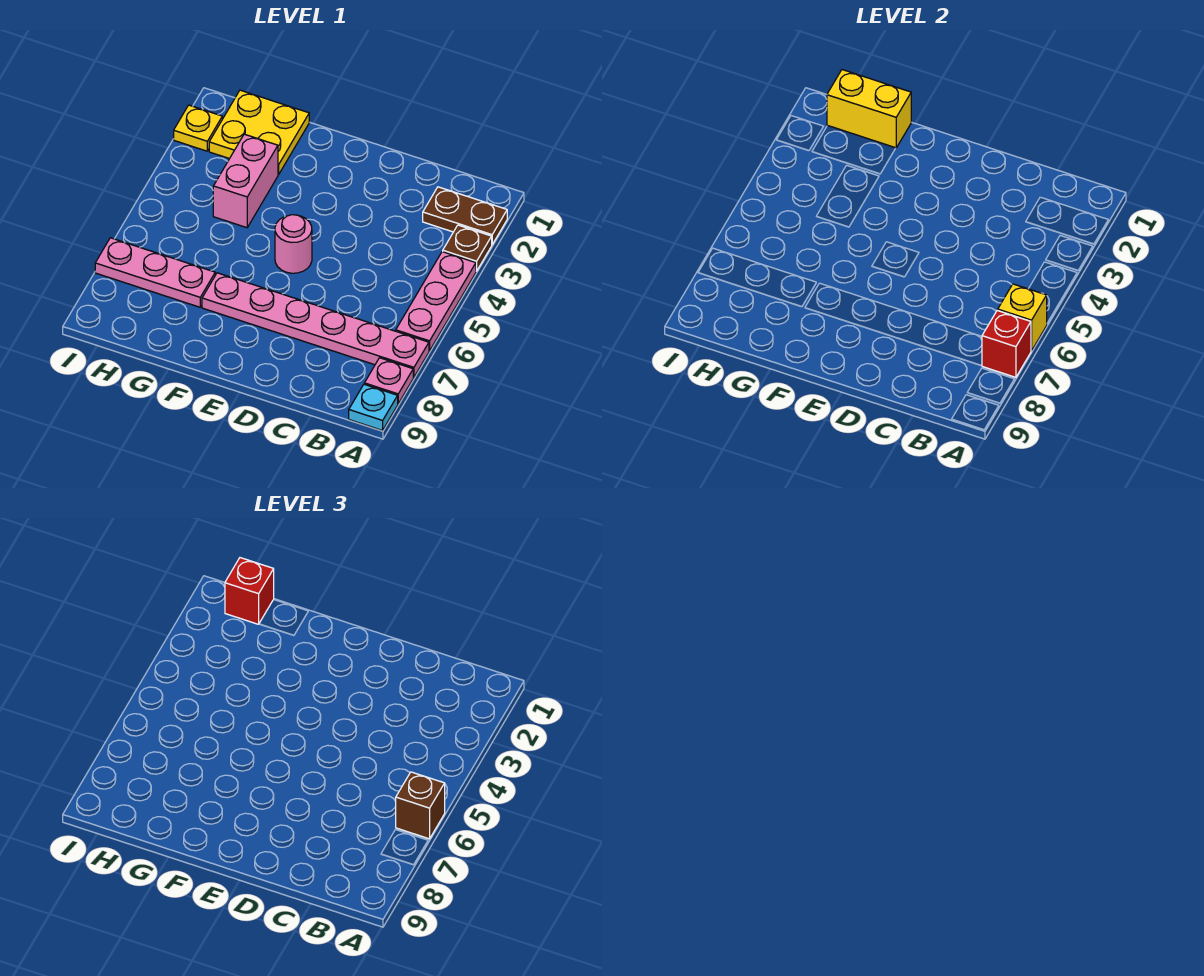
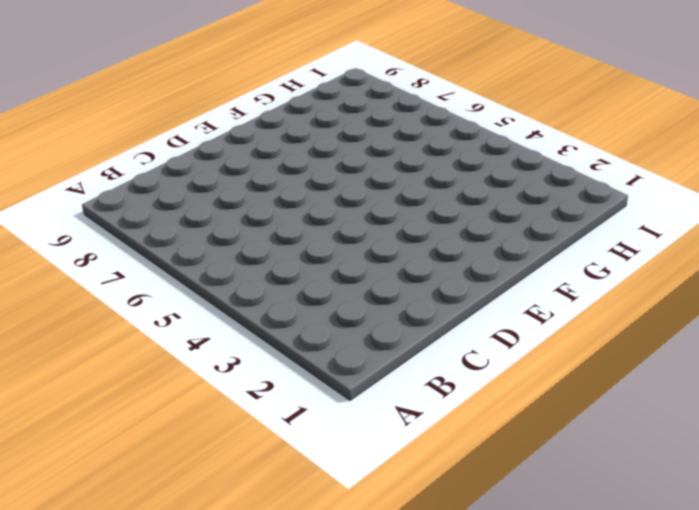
none -> brown plate A2:B2 level 1
none -> brown plate A3 level 1
none -> pink plate A4:A6 level 1

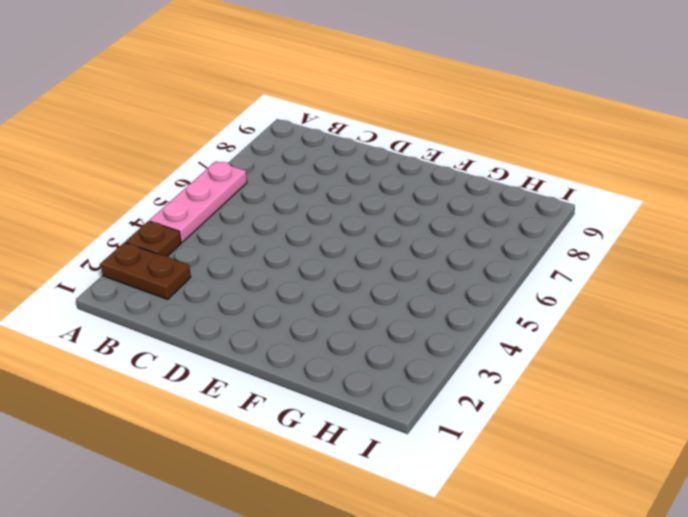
none -> pink plate A7:F7 level 1
none -> pink plate A8 level 1
none -> cyan plate A9 level 1

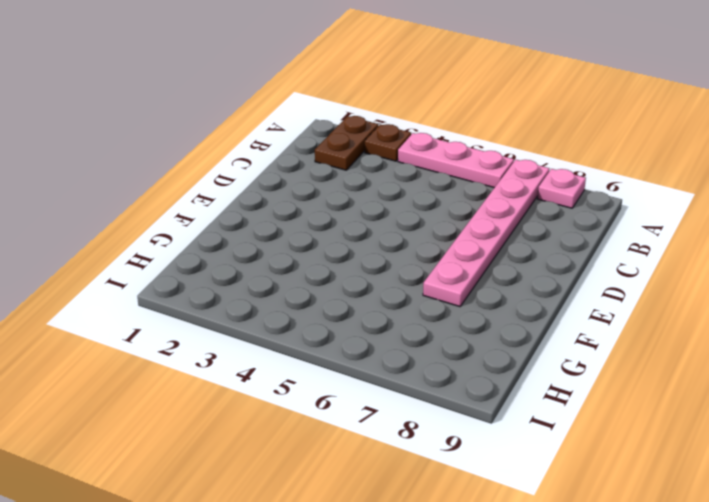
none -> cyan plate A9 level 1
none -> pink round brick E5 level 1
none -> yellow plate G1:H2 level 1

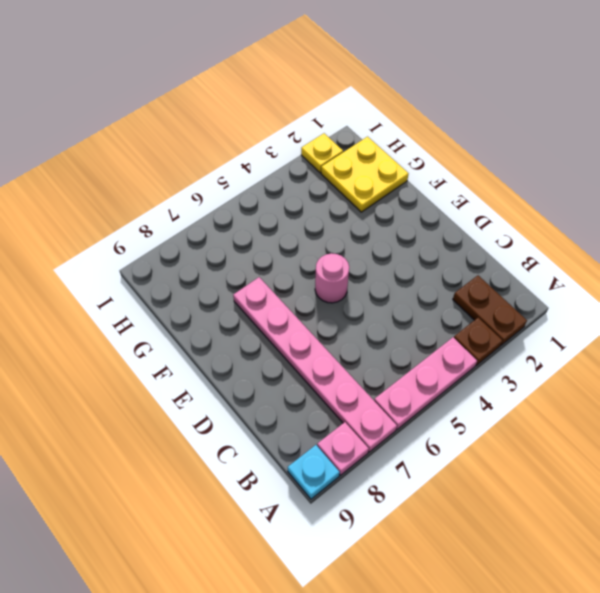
none -> pink brick G3:G4 level 1
none -> pink plate G7:I7 level 1
none -> yellow brick A6 level 2

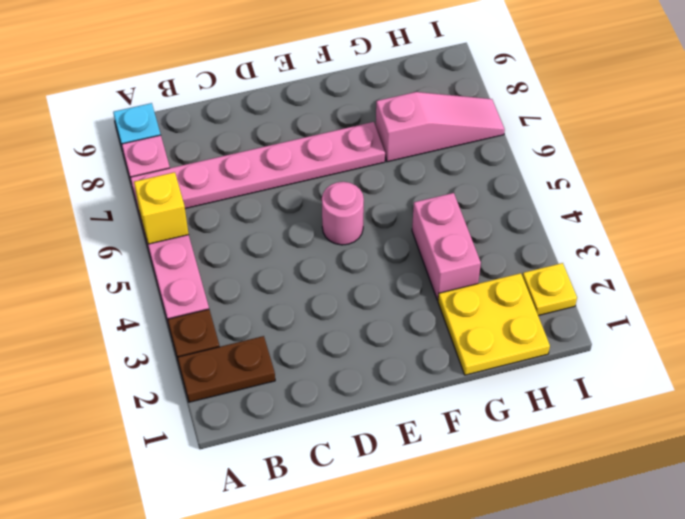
pink slope G7:I7 level 1 top G -> pink plate G7:I7 level 1
none -> red brick A7 level 2
none -> yellow brick G1:H1 level 2
none -> brown brick A6 level 3

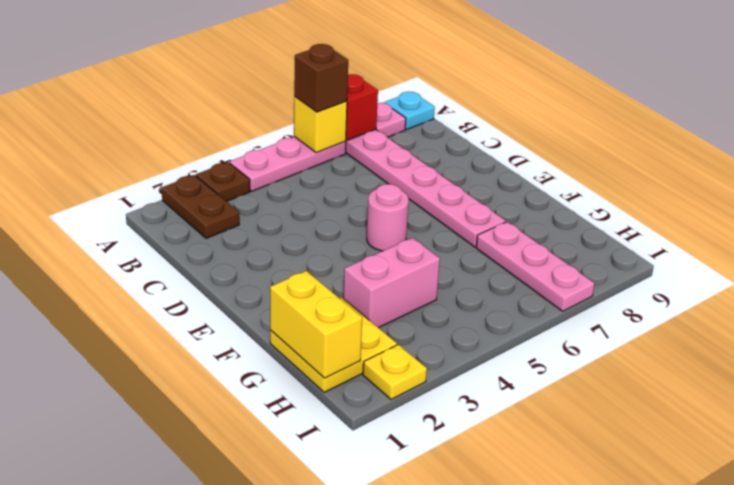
none -> red brick H1 level 3

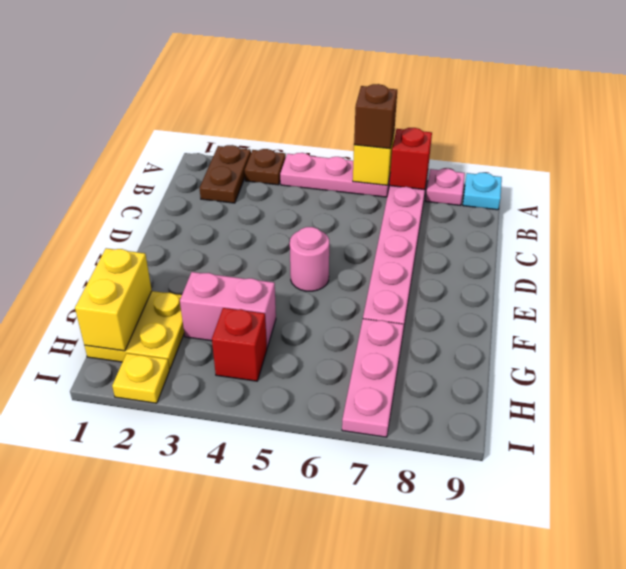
red brick H4 level 1 -> red brick H1 level 3

